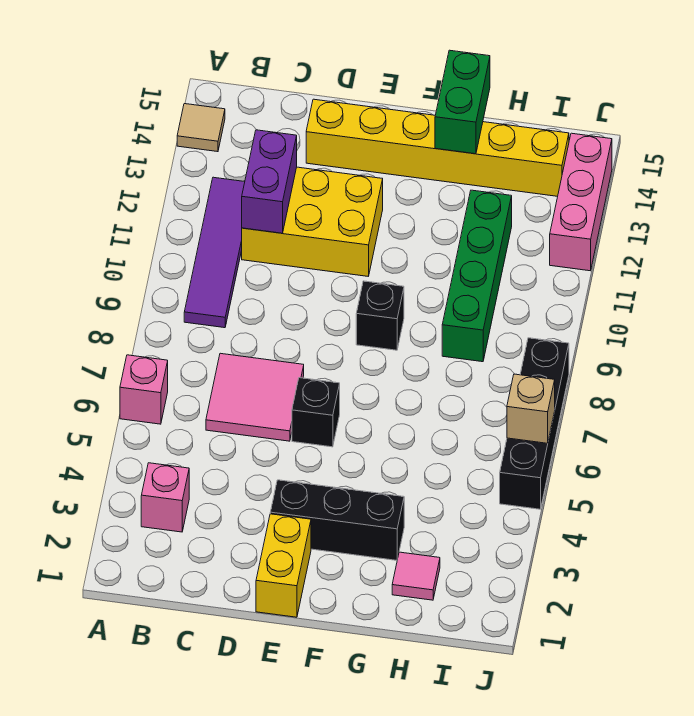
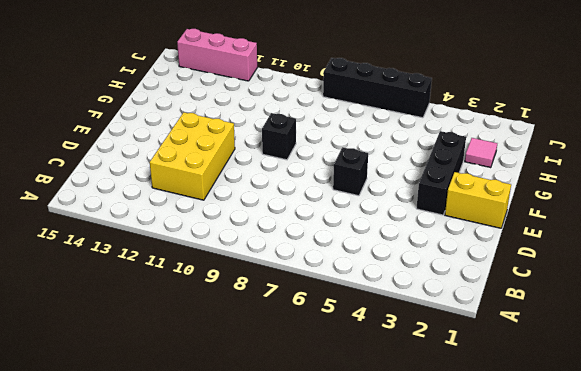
none -> pink brick A6 level 1
none -> tan tile A14 level 1
none -> pink brick B3 level 1

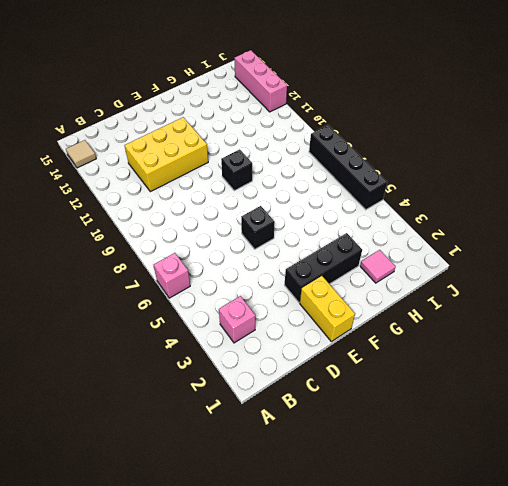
none -> purple tile B9:B12 level 1
none -> pink tile C6:D7 level 1
none -> yellow brick D14:I14 level 1

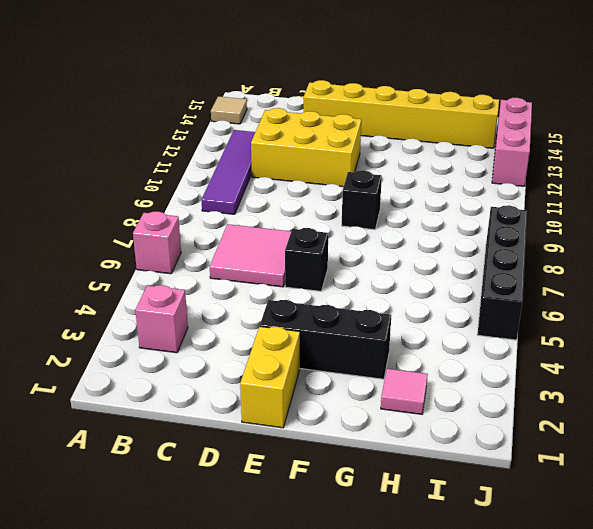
none -> green brick H9:H12 level 1
none -> purple brick C11:C12 level 2
none -> green brick G14:G15 level 2

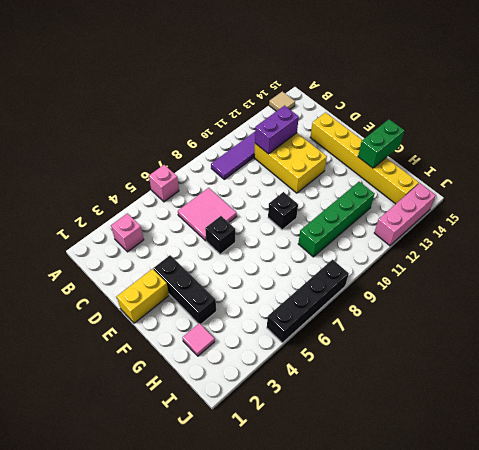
none -> tan brick J6 level 2

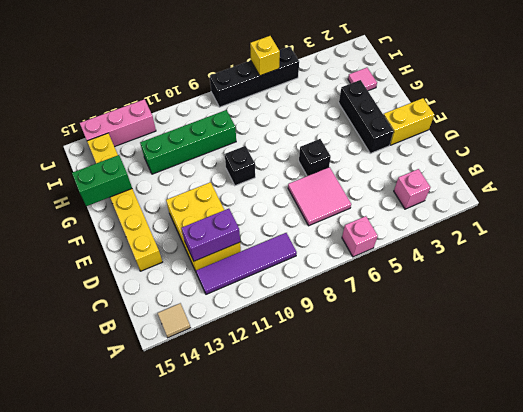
yellow brick J6 level 2 -> tan brick J6 level 2

